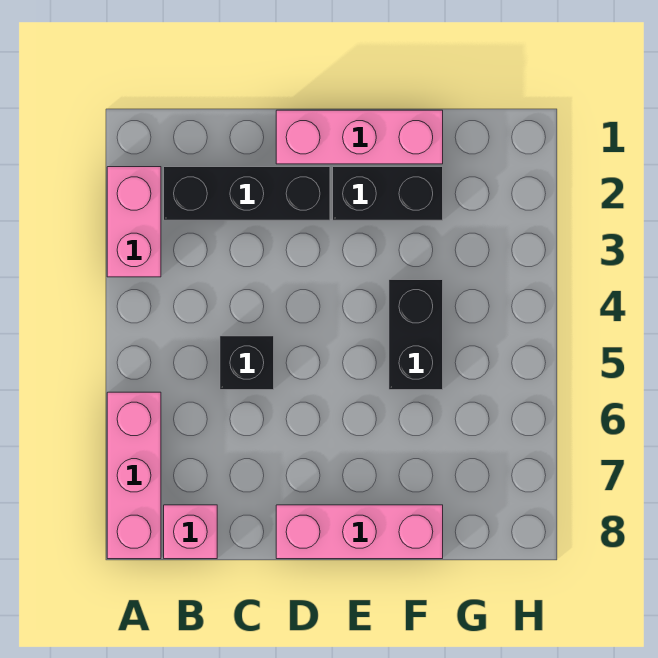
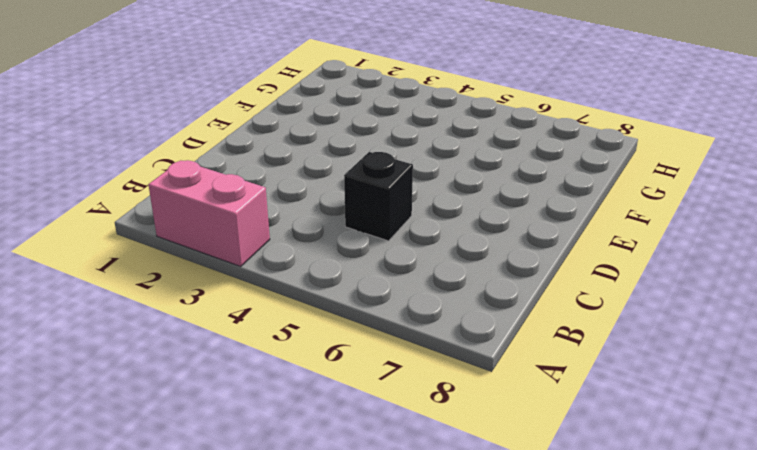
none -> pink brick A6:A8 level 1
none -> black brick B2:D2 level 1

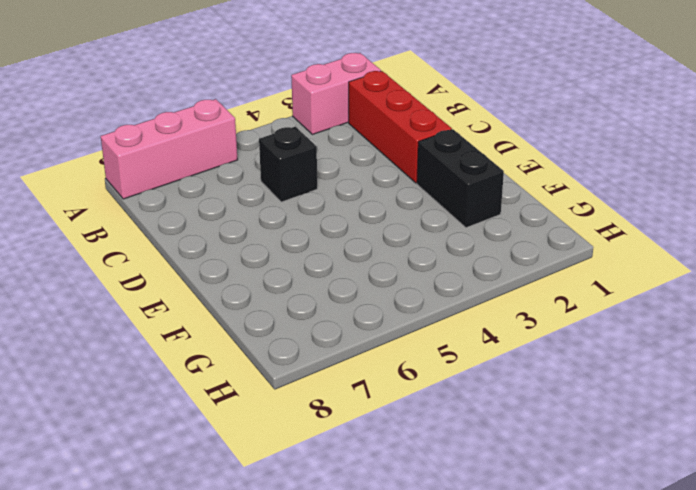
red brick B2:D2 level 1 -> black brick B2:D2 level 1
none -> pink brick B8 level 1
none -> pink brick D1:F1 level 1

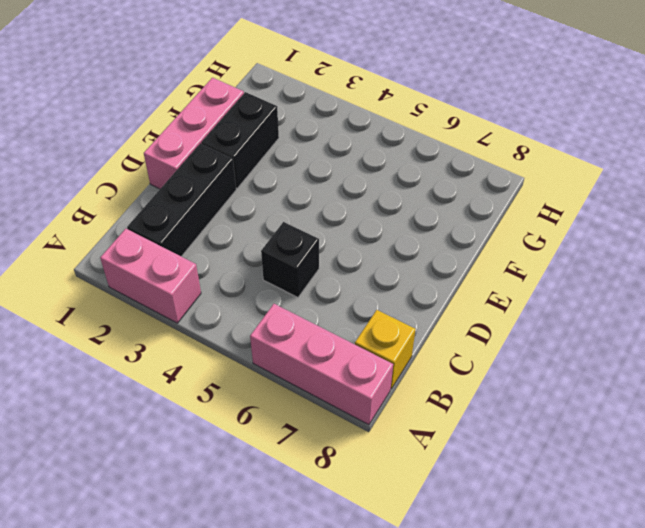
yellow brick B8 level 1 -> pink brick B8 level 1
none -> pink brick D8:F8 level 1
none -> black brick F4:F5 level 1

